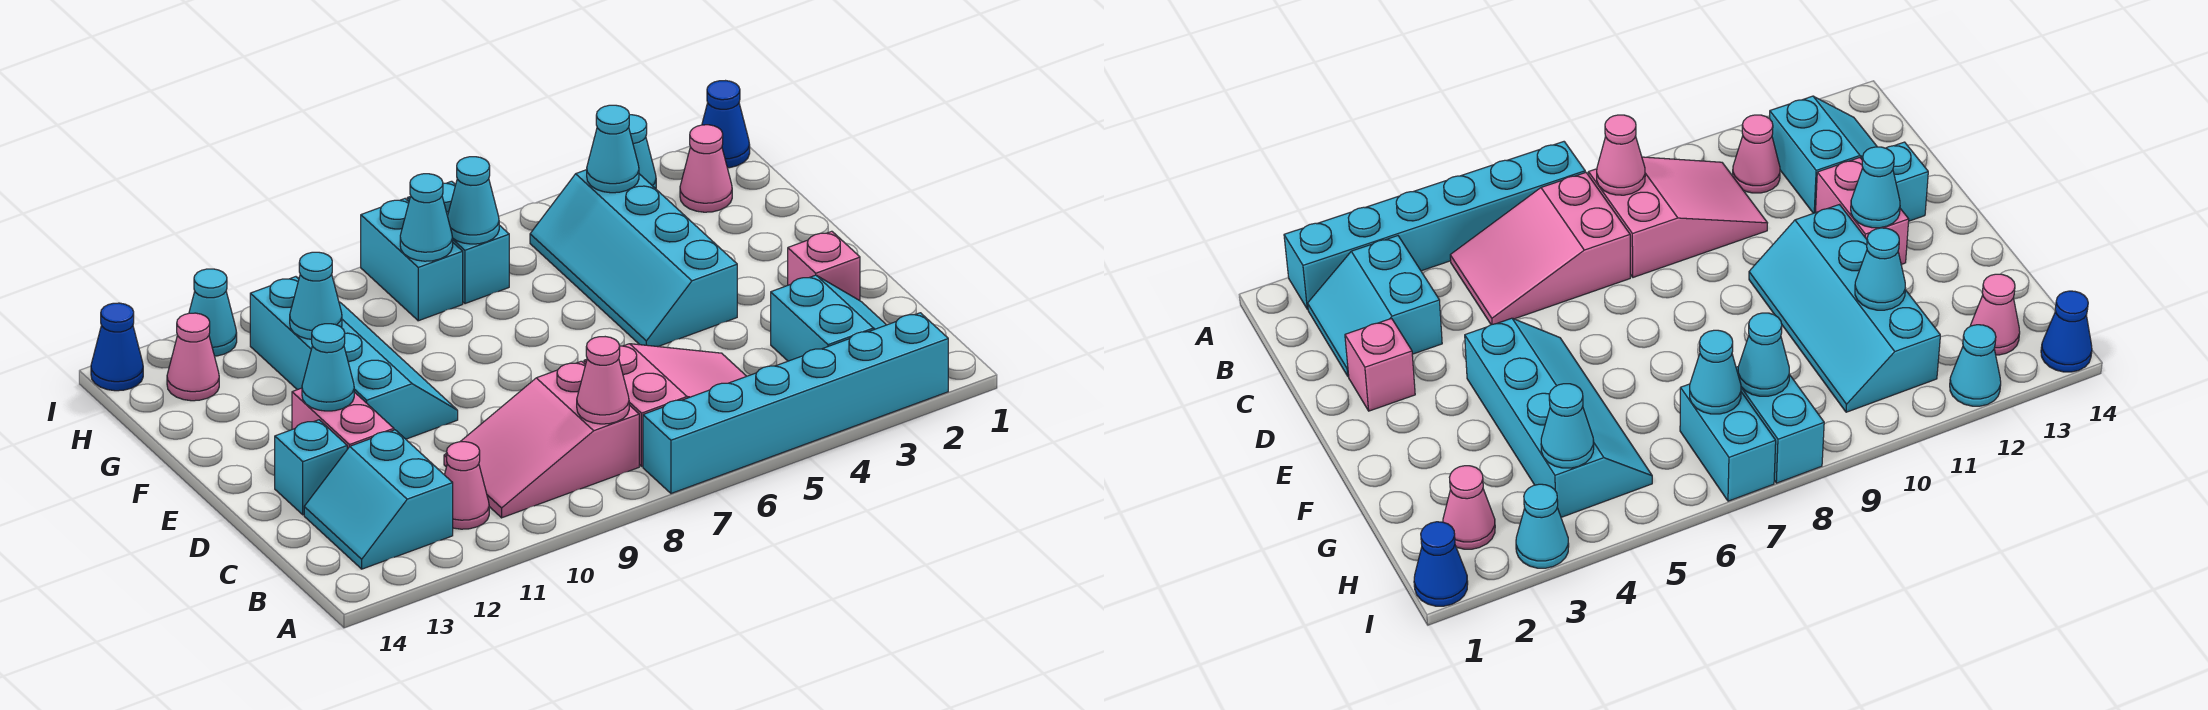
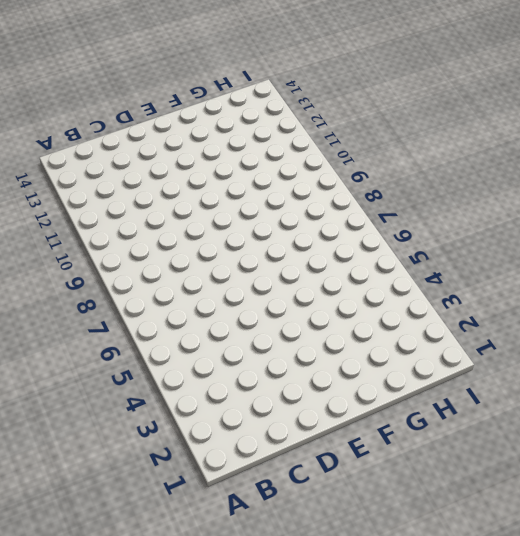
none -> cyan brick A2:A7 level 1
none -> cyan slope B2:C3 level 1 top 3
none -> pink slope B5:C7 level 1 top 7

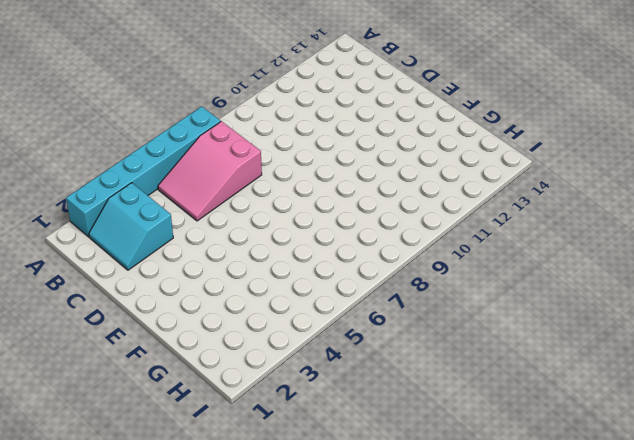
none -> pink slope B8:C10 level 1 top 8
none -> pink cone B11 level 1
none -> cyan slope B12:C13 level 1 top 12

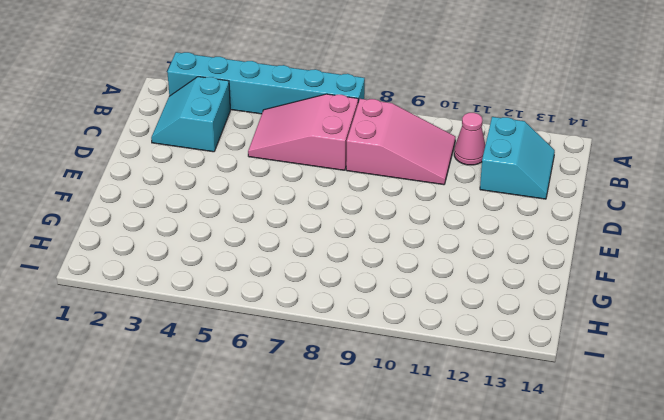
none -> pink brick D2 level 1
none -> pink brick D12:E12 level 1
none -> cyan brick D13 level 1

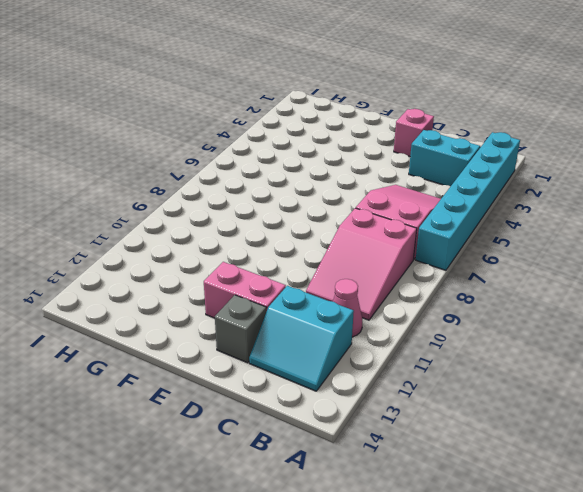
grey brick D13 level 1 -> cyan brick D13 level 1
none -> cyan slope E4:H5 level 1 top 4
none -> cyan slope E10:H11 level 1 top 11
none -> pink cone H2 level 1

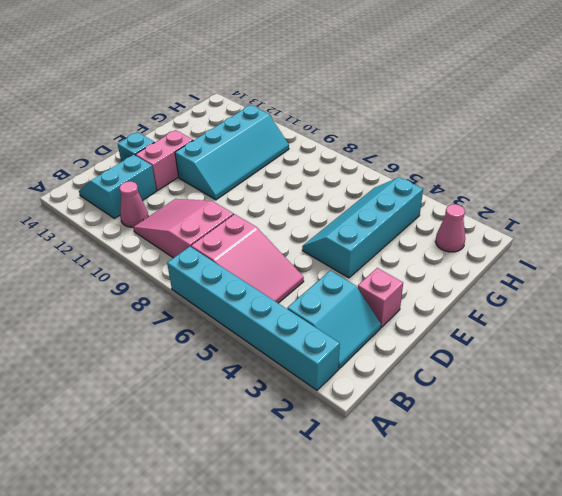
none -> cyan brick H7:I7 level 1
none -> cyan brick H8:I8 level 1
none -> pink cone H13 level 1

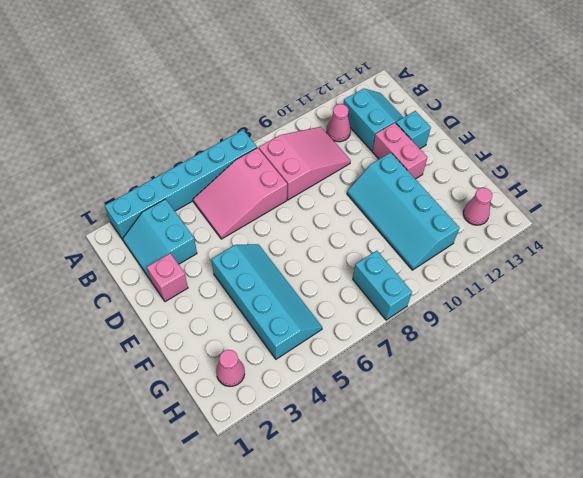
none -> cyan brick H7:I7 level 1
none -> blue cone I1 level 1
none -> cyan cone I3 level 1

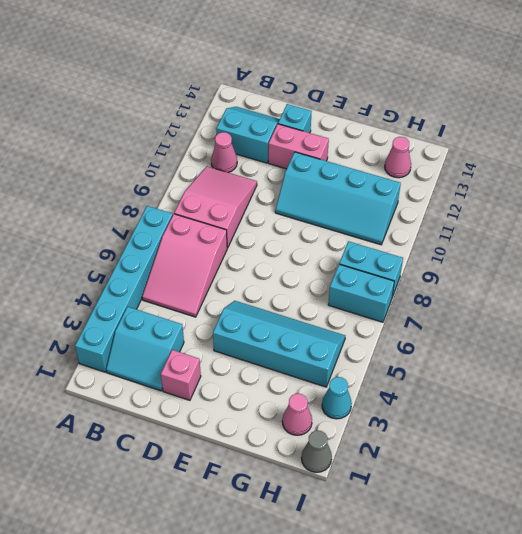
grey cone I1 level 1 -> blue cone I1 level 1
none -> cyan cone I12 level 1
none -> blue cone I14 level 1
none -> pink cone B8 level 2

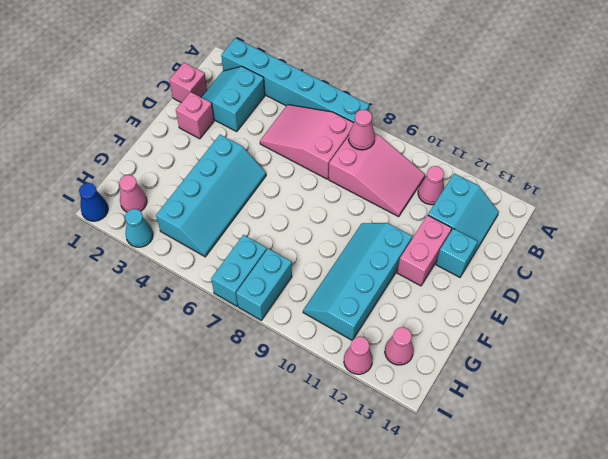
pink brick C1 level 1 -> none
pink cone I12 level 1 -> cyan cone I12 level 1
none -> blue cone I14 level 1
none -> cyan cone E12 level 2
none -> cyan cone G11 level 2

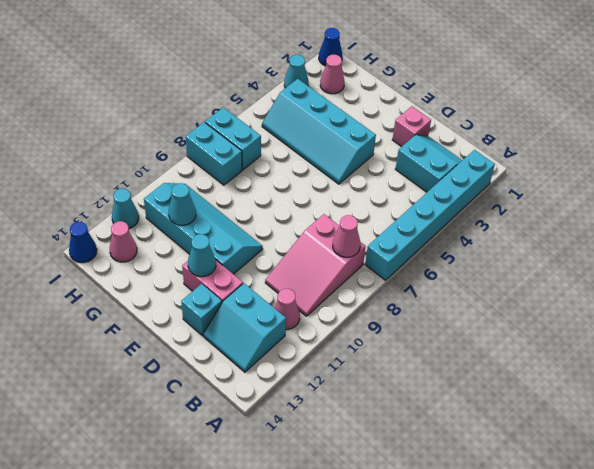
none -> pink slope B5:C7 level 1 top 7
none -> cyan cone H4 level 2
none -> cyan cone H7 level 2

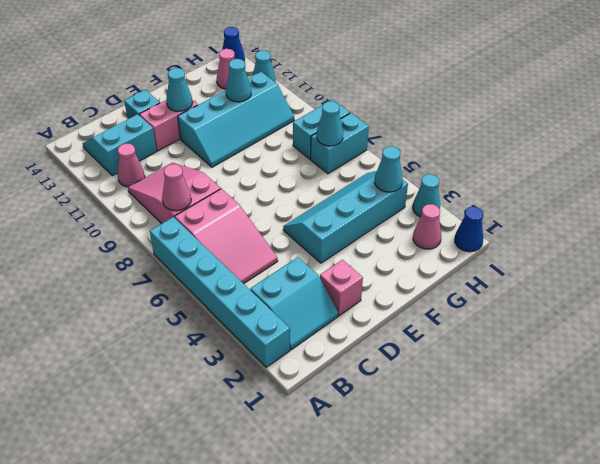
none -> cyan cone H8 level 2

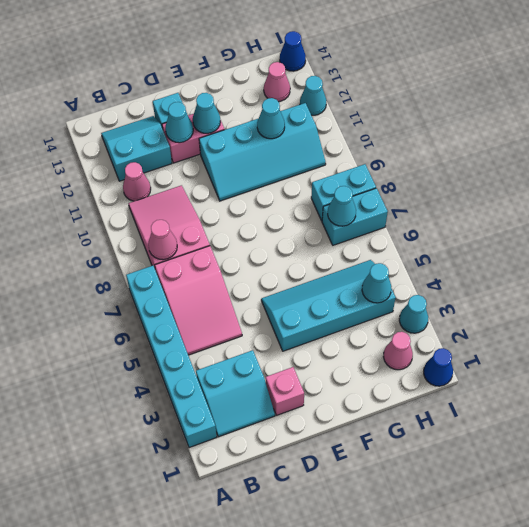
cyan cone D12 level 2 -> cyan cone H8 level 2

